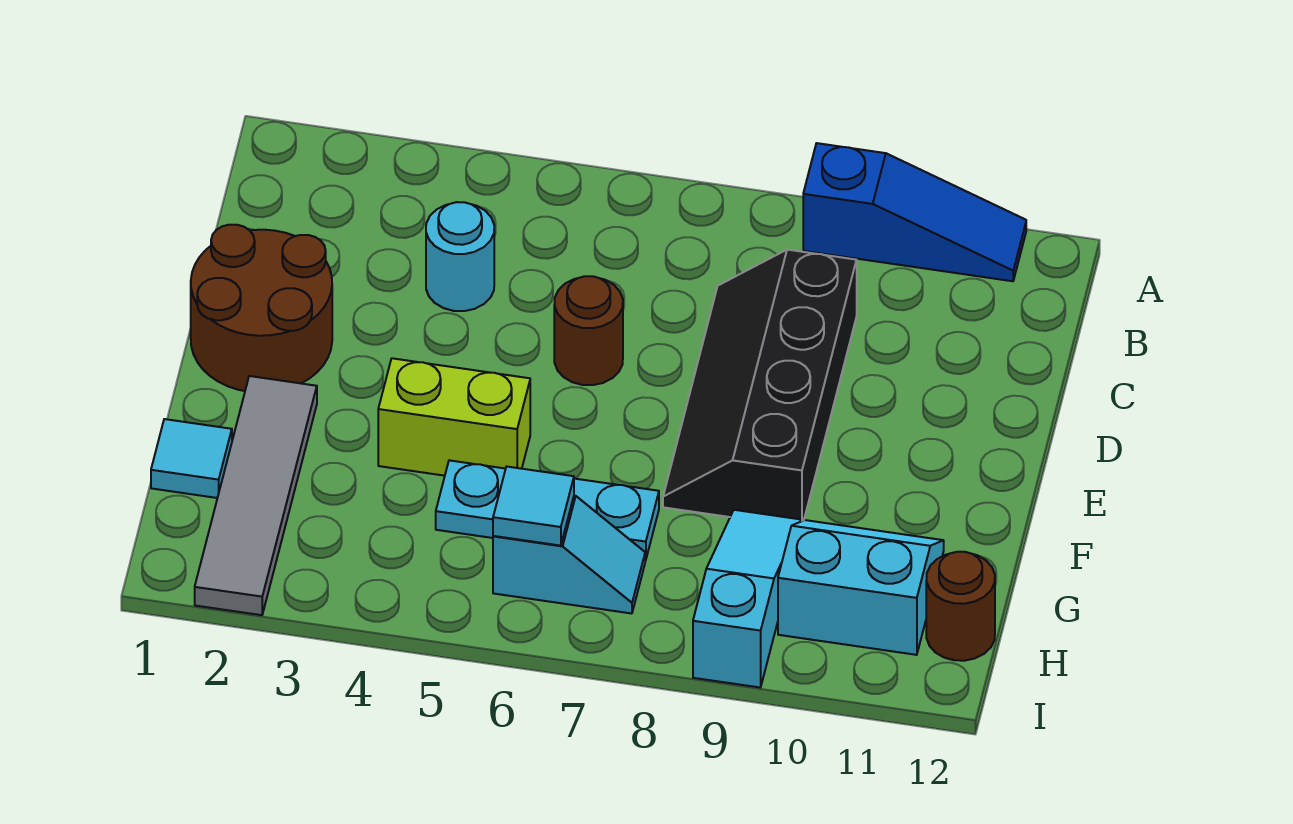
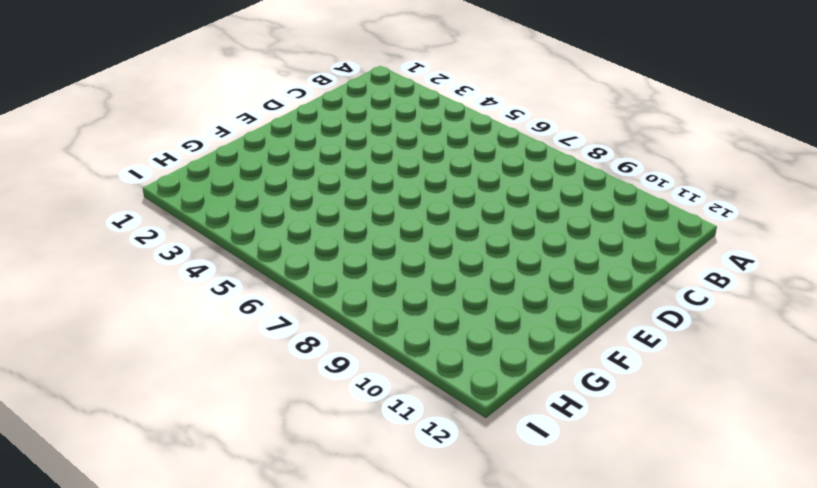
none -> blue slope A9:A11 level 1 top 9
none -> cyan round brick C4 level 1
none -> black slope C8:F9 level 1 top 9

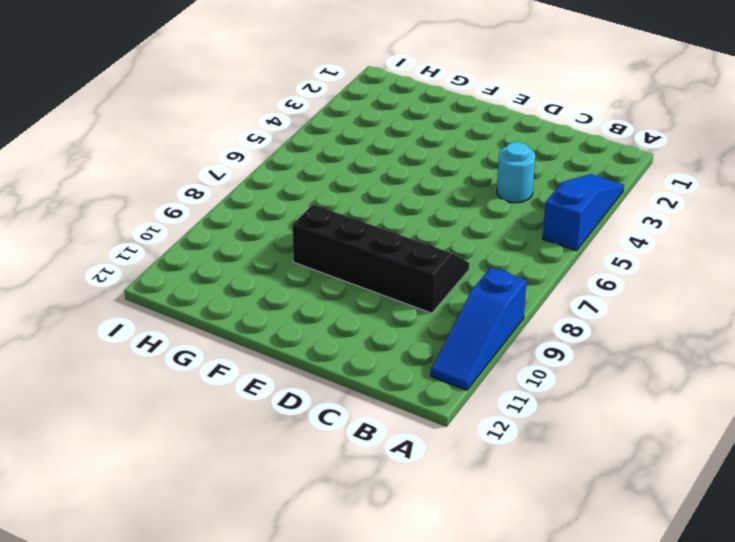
blue slope A3:A5 level 1 top 5 -> none
none -> brown round brick D1:E2 level 1
none -> brown round brick D6 level 1
none -> grey tile F2:I2 level 1

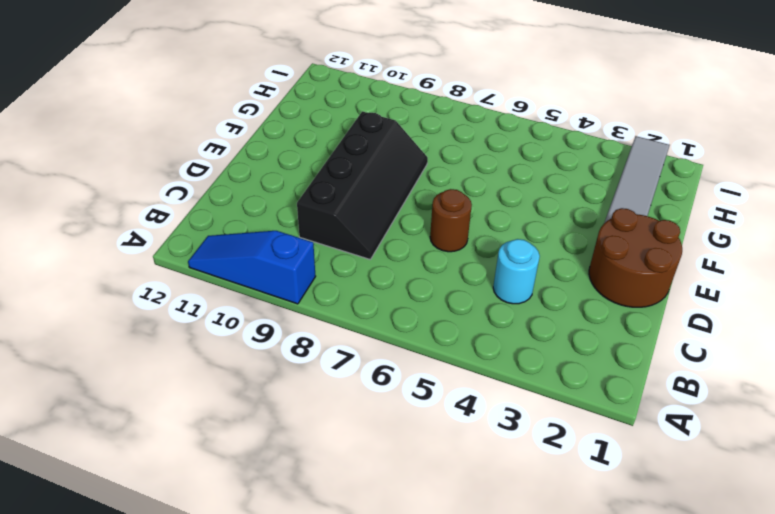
none -> lime brick F4:F5 level 1
none -> cyan tile G1 level 1
none -> cyan plate G5:G7 level 1

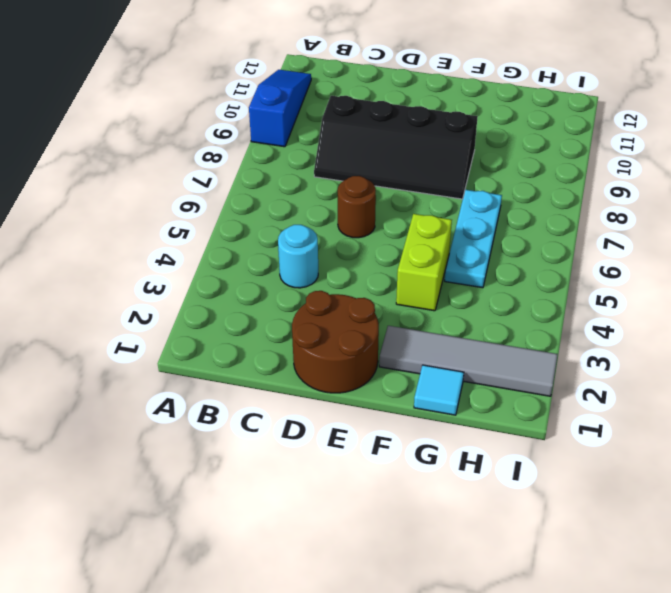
none -> cyan slope G9:I9 level 1 top I
none -> cyan slope G10:H11 level 1 top H
none -> cyan slope H6:H7 level 1 top 6

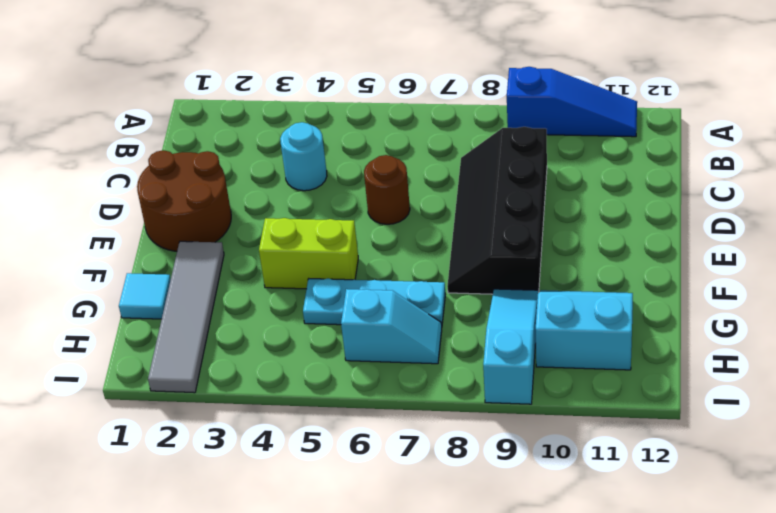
none -> brown round brick H12 level 1
none -> cyan tile H6 level 2

